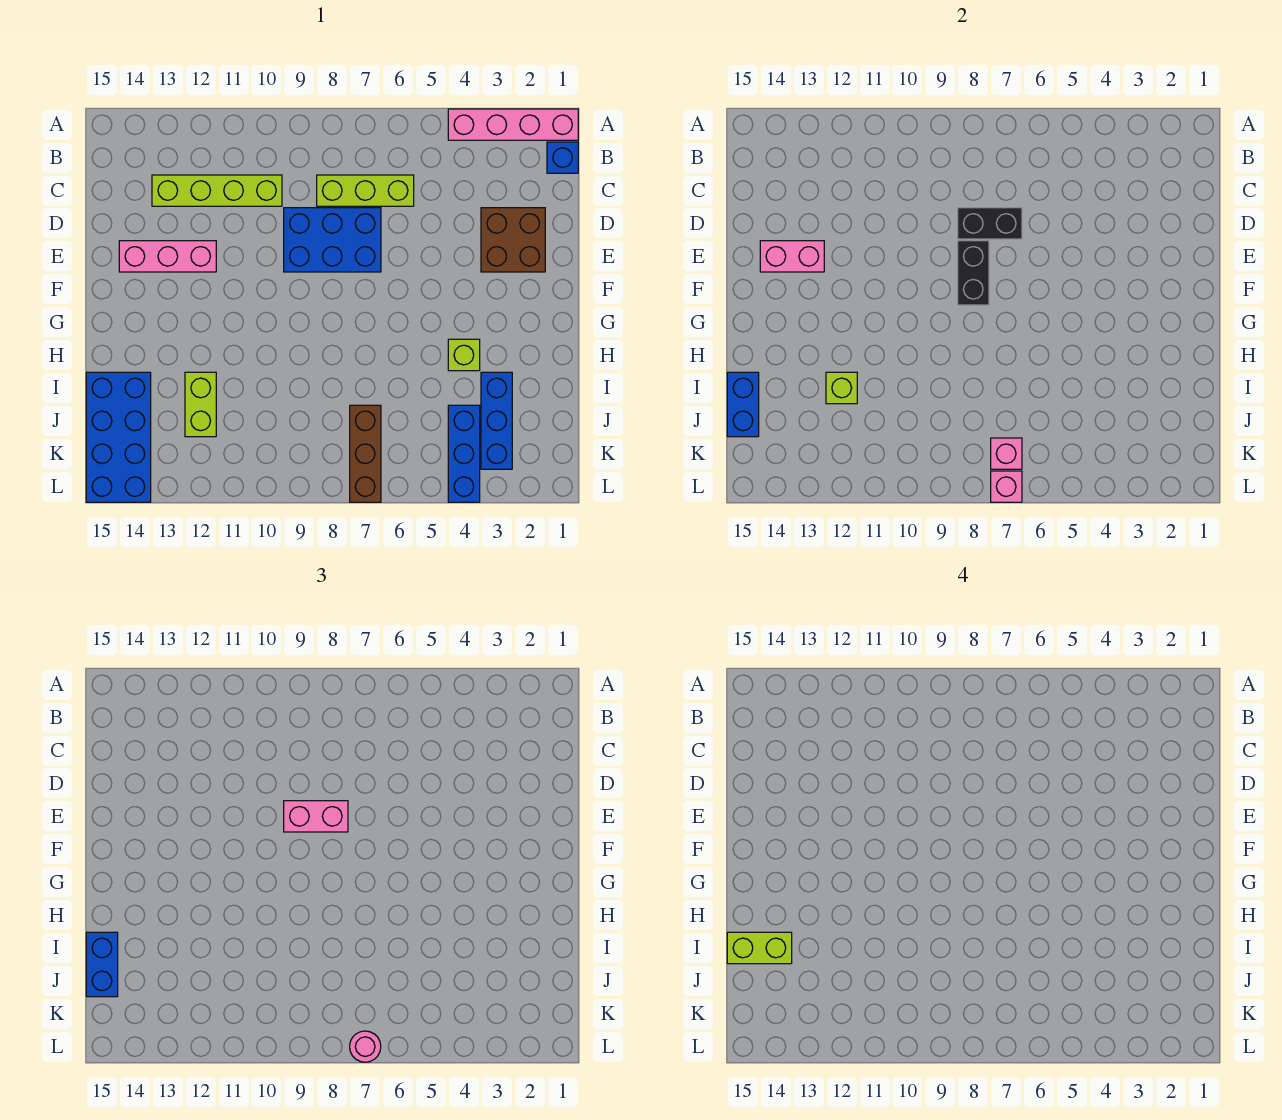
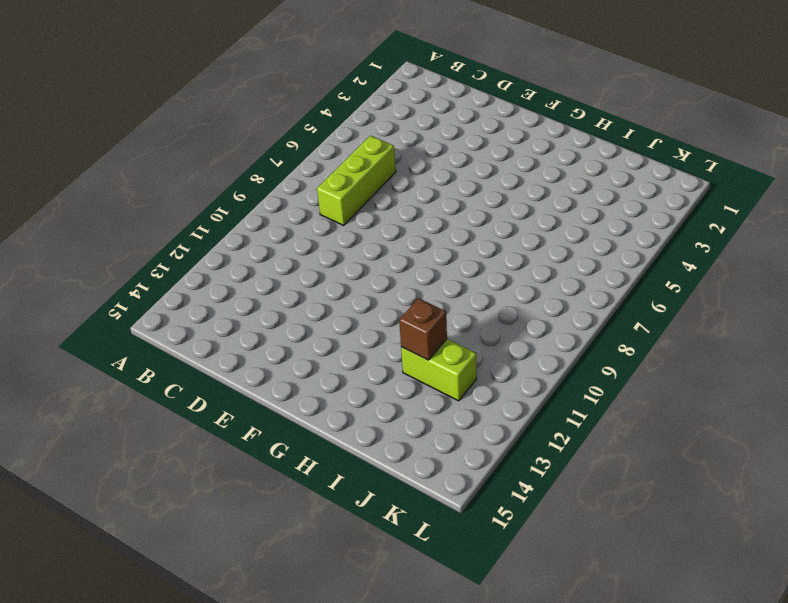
brown brick I12 level 2 -> lime brick I12 level 2
none -> pink brick A1:A4 level 1
none -> blue brick B1 level 1
none -> lime brick C10:C13 level 1

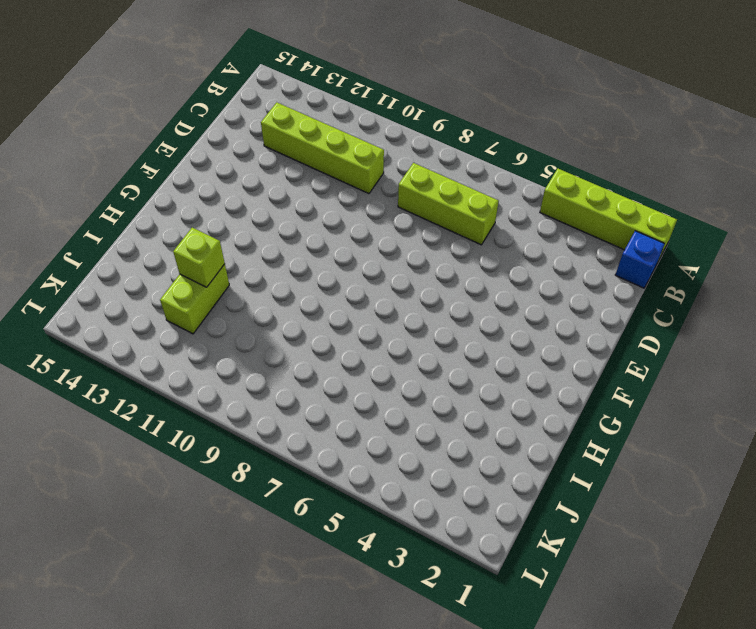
lime brick A1:A4 level 1 -> pink brick A1:A4 level 1
none -> brown brick D2:E3 level 1
none -> blue brick D7:E9 level 1
none -> pink brick E12:E14 level 1

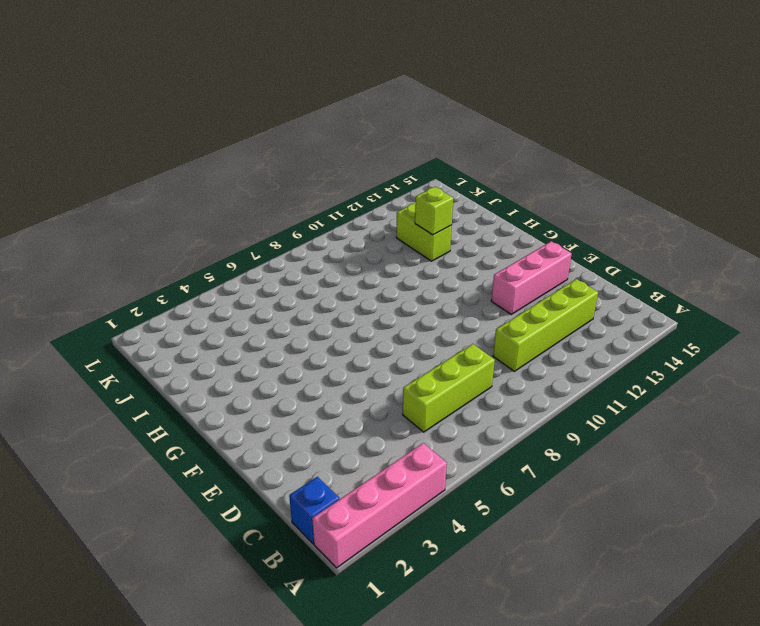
none -> brown brick D2:E3 level 1
none -> blue brick D7:E9 level 1
none -> lime brick H4 level 1

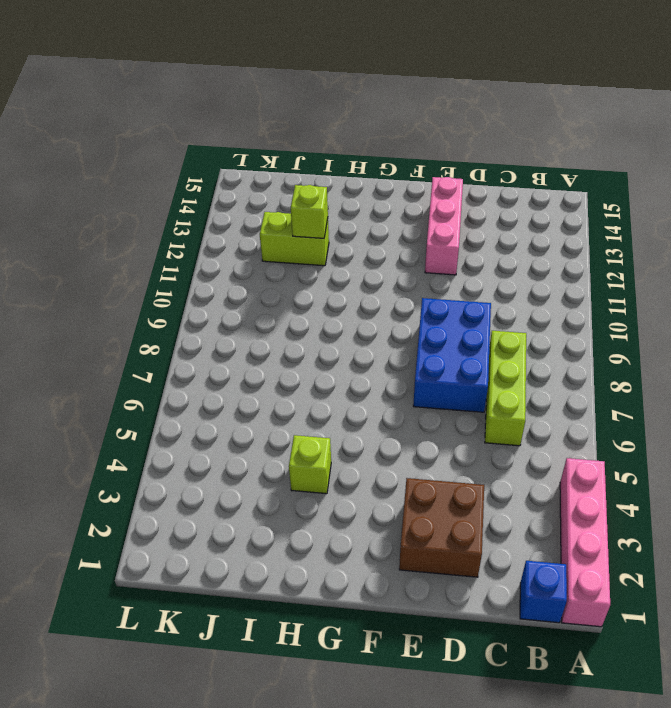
none -> lime brick C10:C13 level 1
none -> blue brick I3:K3 level 1
none -> blue brick I14:L15 level 1

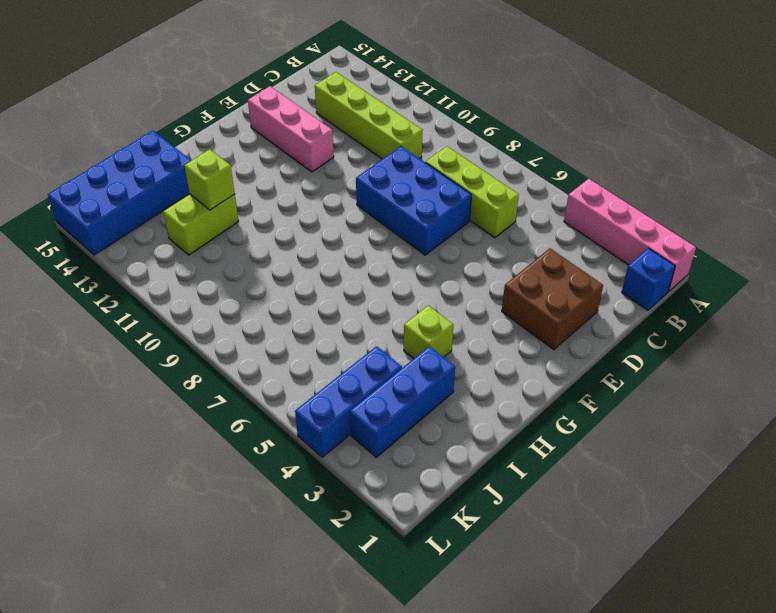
none -> brown brick J7:L7 level 1
none -> black brick D7:D8 level 2
none -> black brick E8:F8 level 2

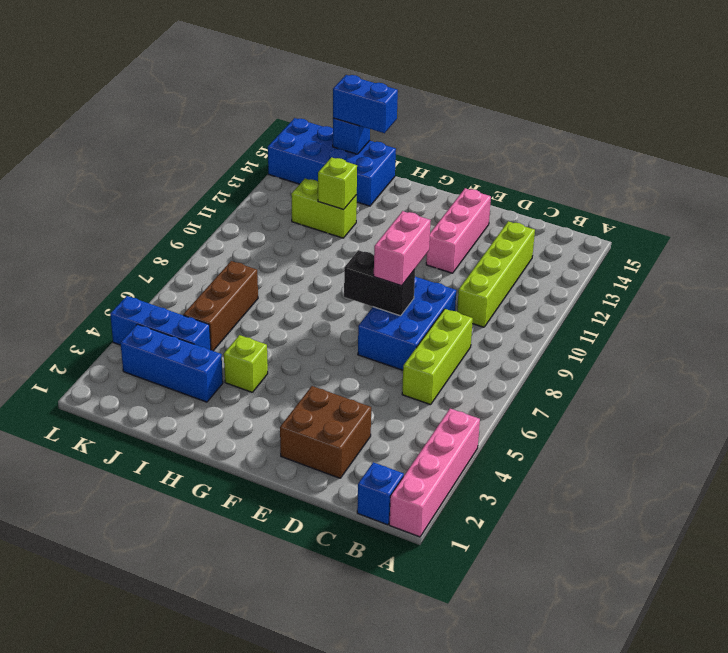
brown brick J5:J7 level 1 -> brown brick J7:L7 level 1
blue brick J15 level 2 -> blue brick I15:J15 level 2
none -> black brick D7:D8 level 2
none -> pink brick E13:E14 level 2
none -> pink brick K7 level 2

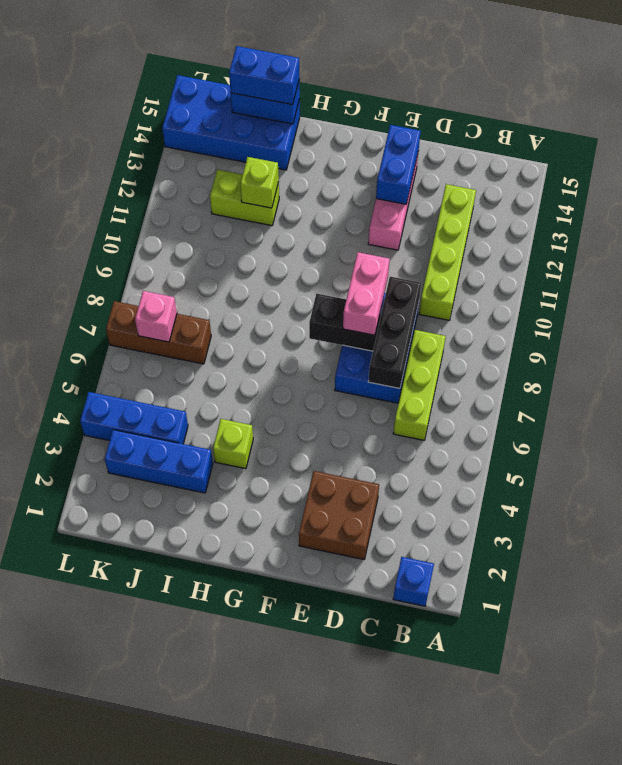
black brick D7:D9 level 2 -> black brick D7:D8 level 2
blue brick E13:E14 level 2 -> pink brick E13:E14 level 2
none -> pink brick A1:A4 level 1
none -> pink brick L7 level 2
none -> pink round brick L7 level 3

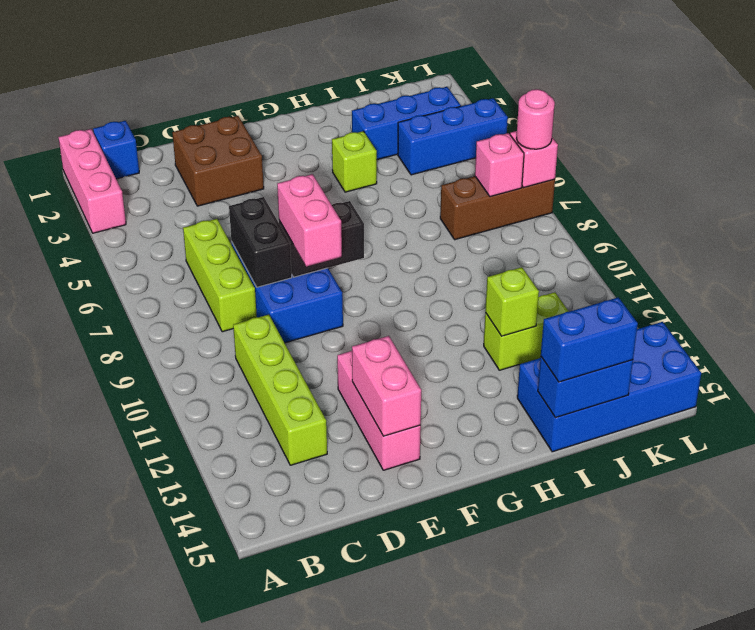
pink brick A1:A3 level 1 -> pink brick A1:A4 level 1
none -> lime brick I14:I15 level 4

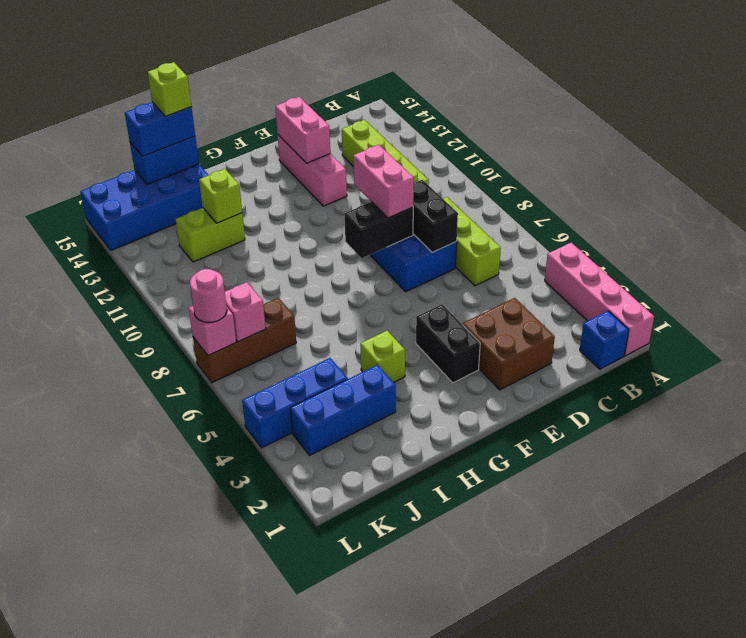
black brick F3:F4 level 1 -> none
lime brick I15 level 4 -> lime brick I14:I15 level 4

